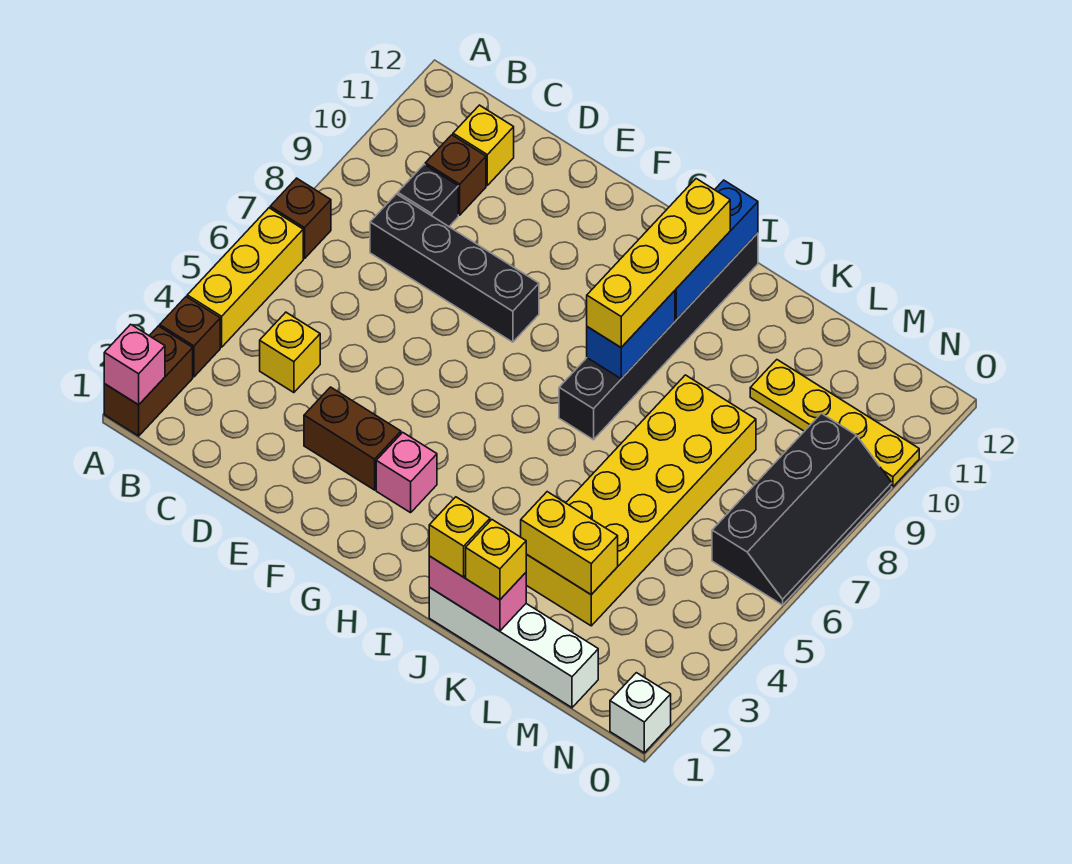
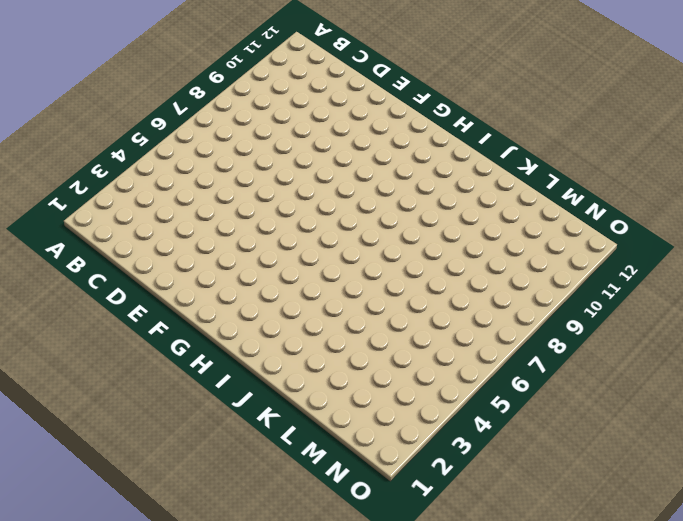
none -> brown brick A1:A2 level 1
none -> brown brick A3 level 1
none -> yellow brick A4:A6 level 1

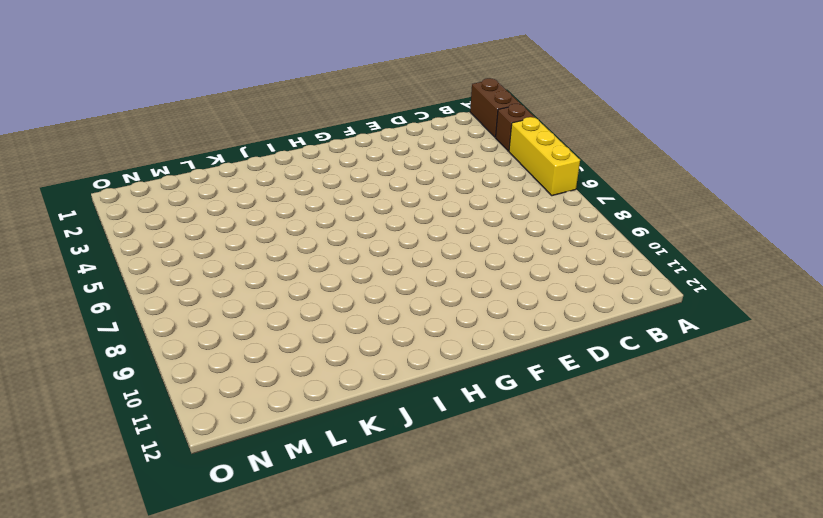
none -> brown brick A7 level 1
none -> yellow brick C4 level 1
none -> black brick C8:F8 level 1

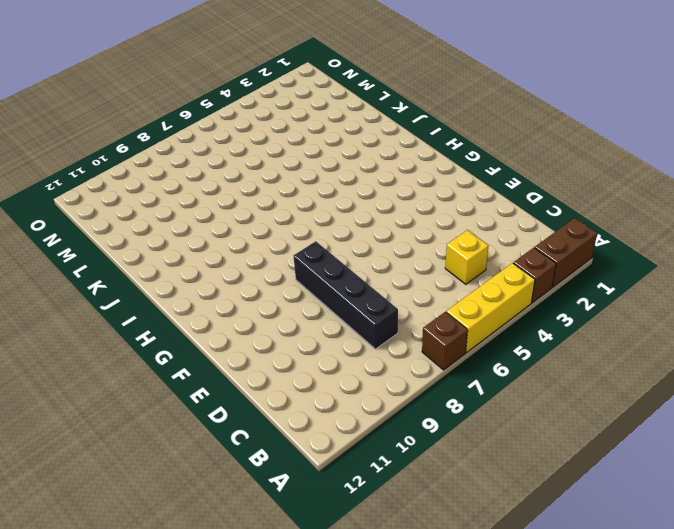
none -> black brick C9 level 1
none -> brown brick C10 level 1
none -> yellow brick C11 level 1

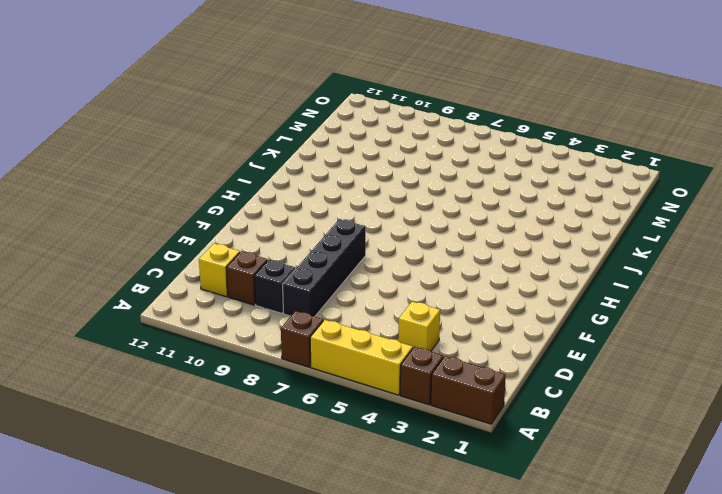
none -> brown brick E3:F3 level 1
none -> pink brick G3 level 1
none -> black brick I7:I12 level 1

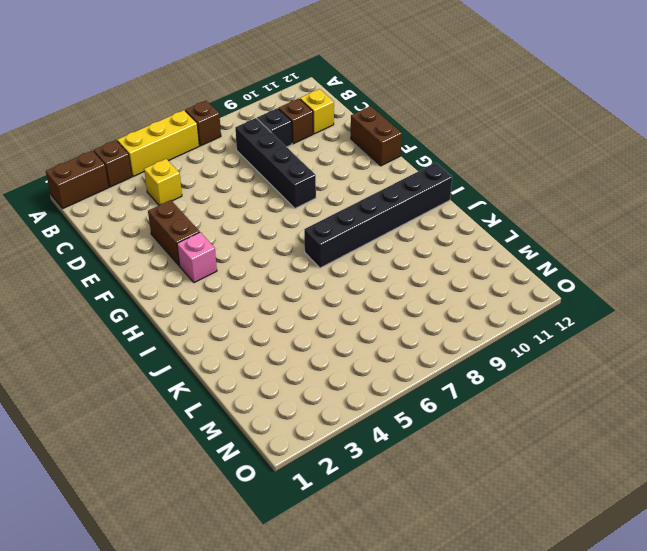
brown brick E12:F12 level 1 -> none
none -> white brick J1:M1 level 1
none -> yellow brick K3:L8 level 1
none -> yellow plate L10:O10 level 1

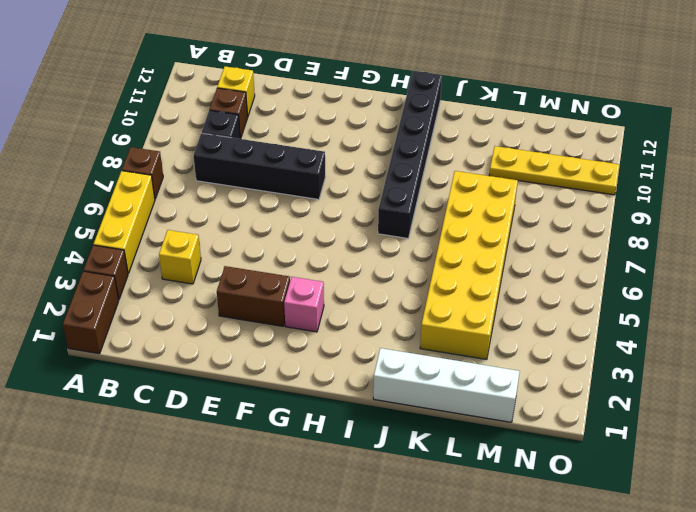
none -> black slope N6:O9 level 1 top N
none -> white brick O1 level 1
none -> pink brick A1 level 2

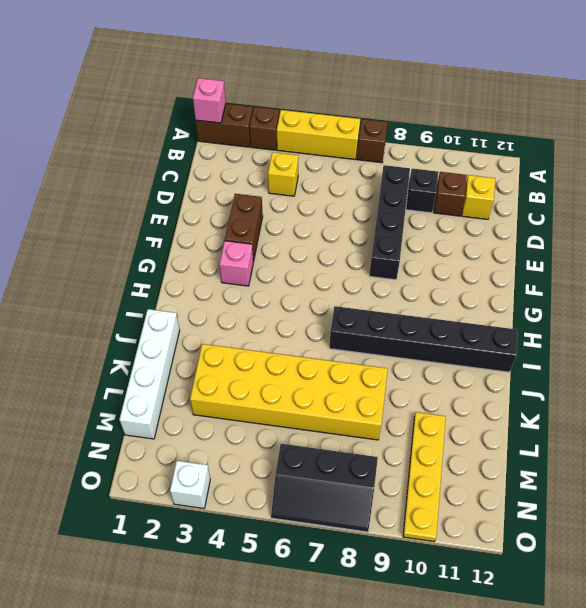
black slope N6:O8 level 1 top N -> black slope N6:O9 level 1 top N
white brick O3 level 1 -> white brick O1 level 1
none -> blue brick I8:I9 level 2
none -> blue brick I10:I12 level 2
none -> pink brick J1:K1 level 2

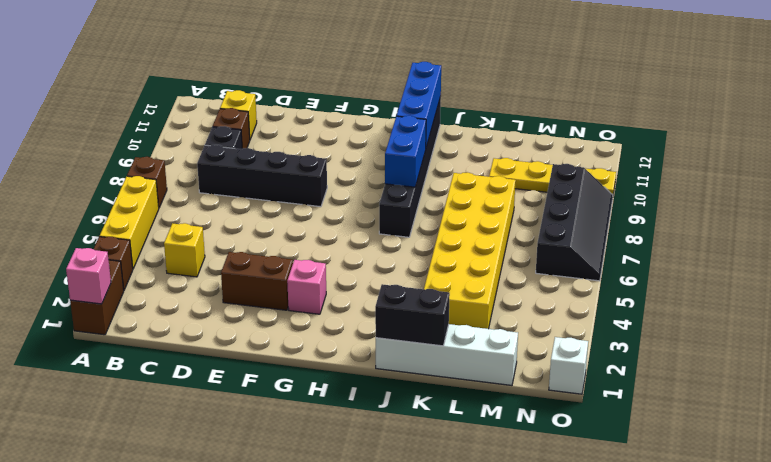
black brick J1:K1 level 2 -> pink brick J1:K1 level 2
none -> yellow brick K3:L3 level 2
none -> yellow brick I8:I11 level 3
none -> yellow brick J1 level 3

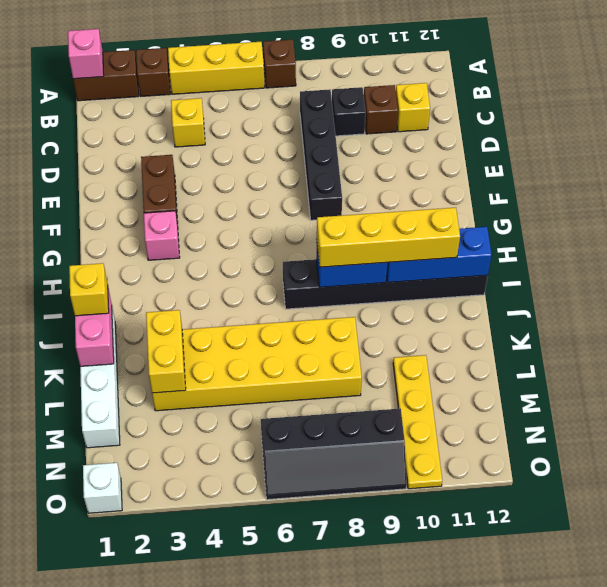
none -> yellow brick K1 level 3

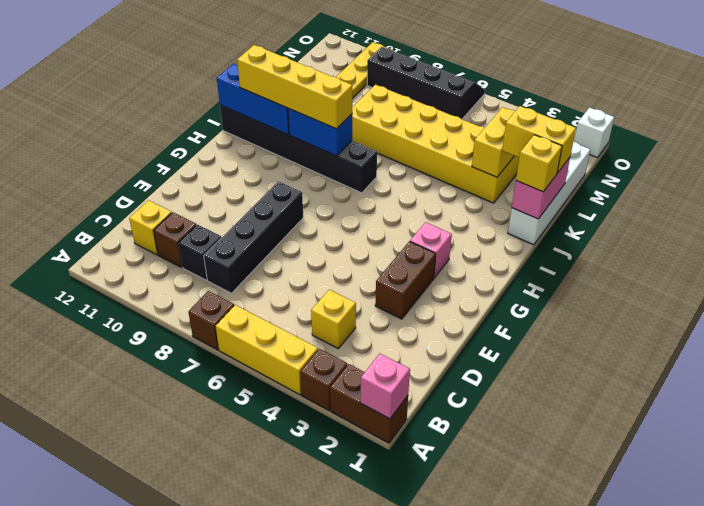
yellow brick K1:K2 level 3 -> yellow brick K1 level 3

